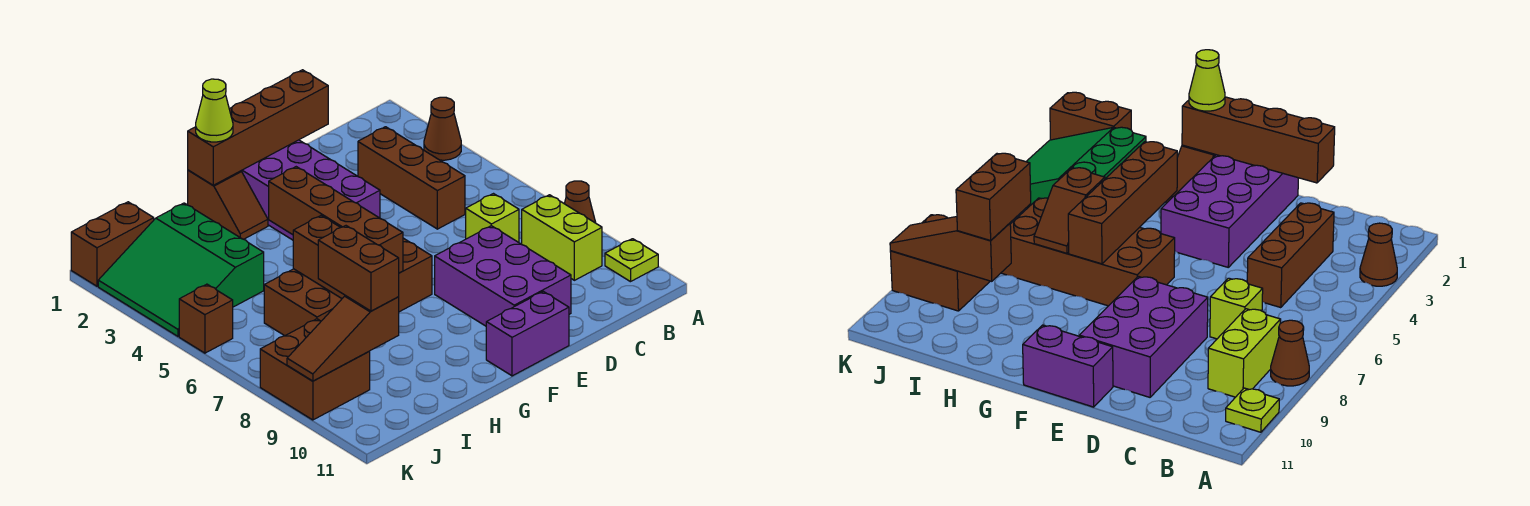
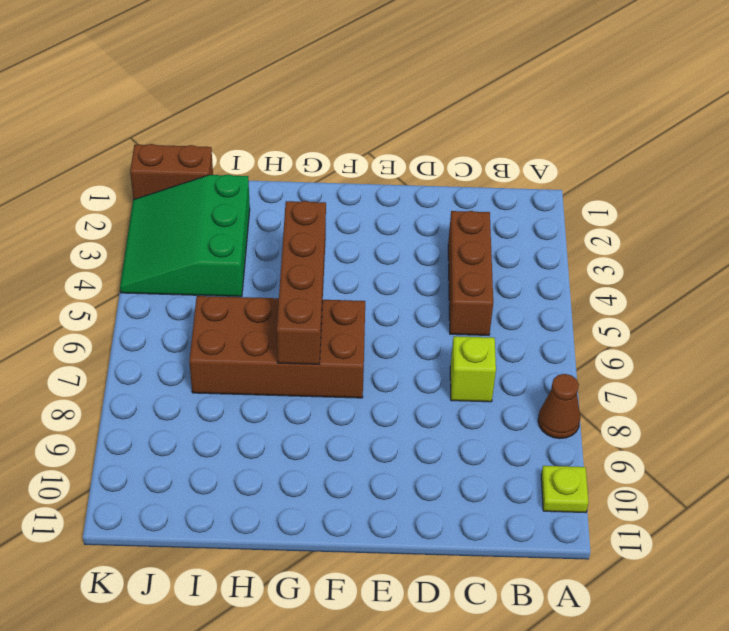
none -> brown cone A3 level 1
none -> lime brick B8:B9 level 1
none -> purple brick D8:E10 level 1

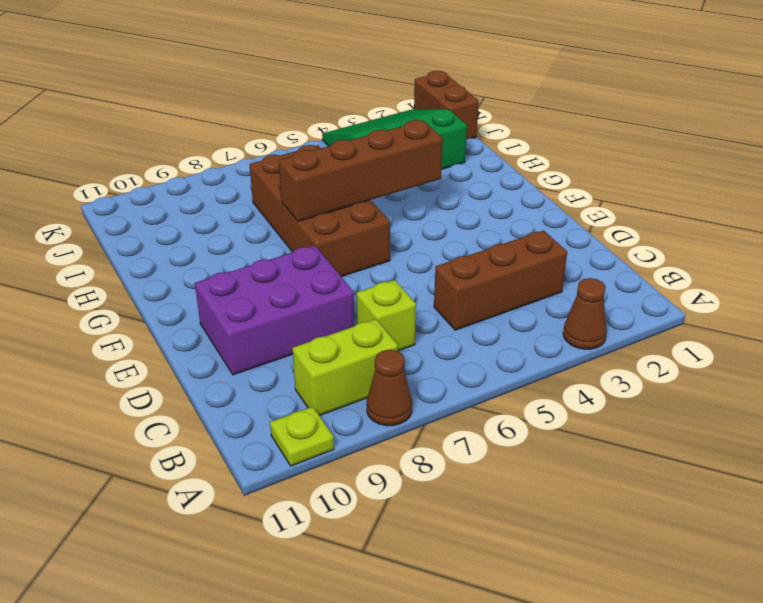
none -> purple brick E1:F4 level 1
none -> purple brick E11:F11 level 1
none -> brown slope G1:G2 level 1 top 1

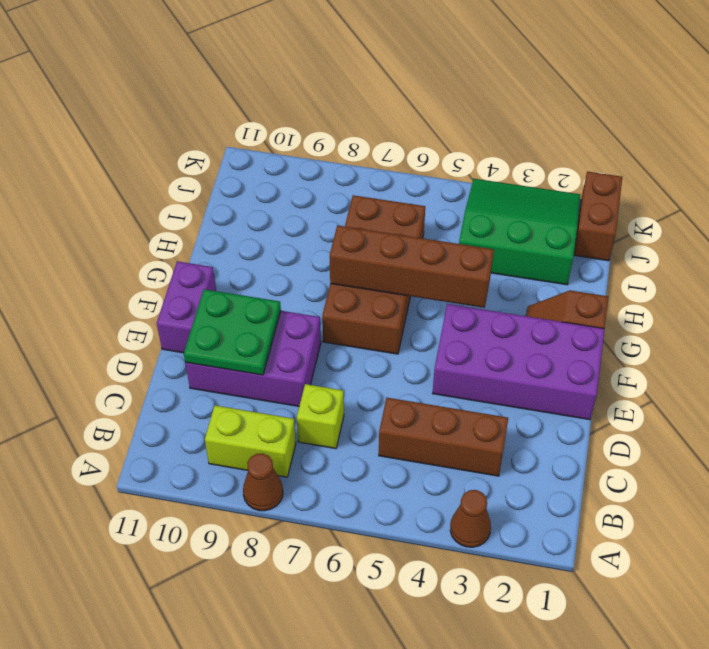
green plate D9:E10 level 2 -> none
none -> lime plate A10 level 1
none -> brown brick J8:K9 level 1
none -> brown brick K5 level 1

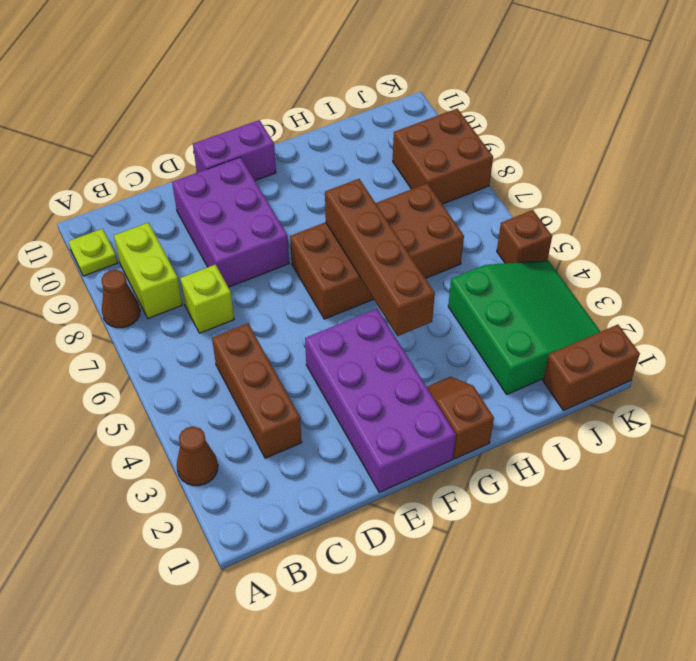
none -> brown brick D1:G1 level 2
none -> brown slope H6:H7 level 2 top 6
none -> brown slope I9:K9 level 2 top I

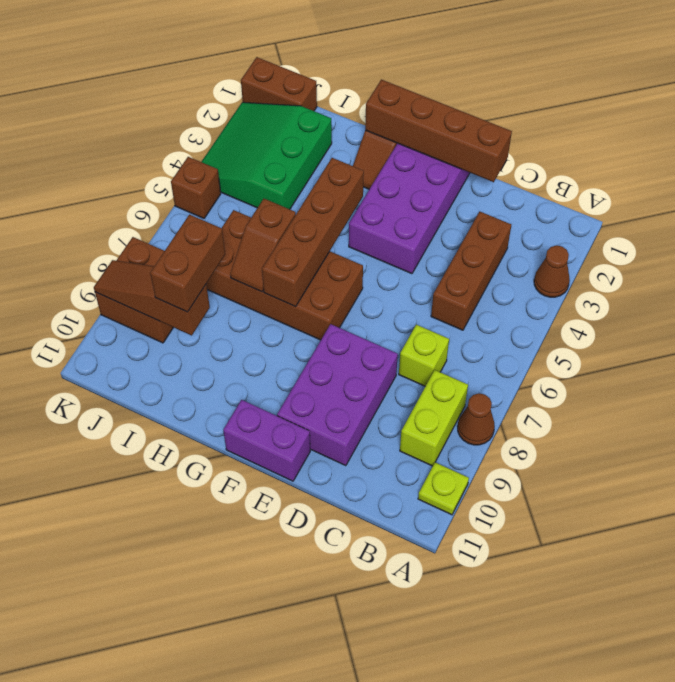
none -> lime cone G1 level 3

